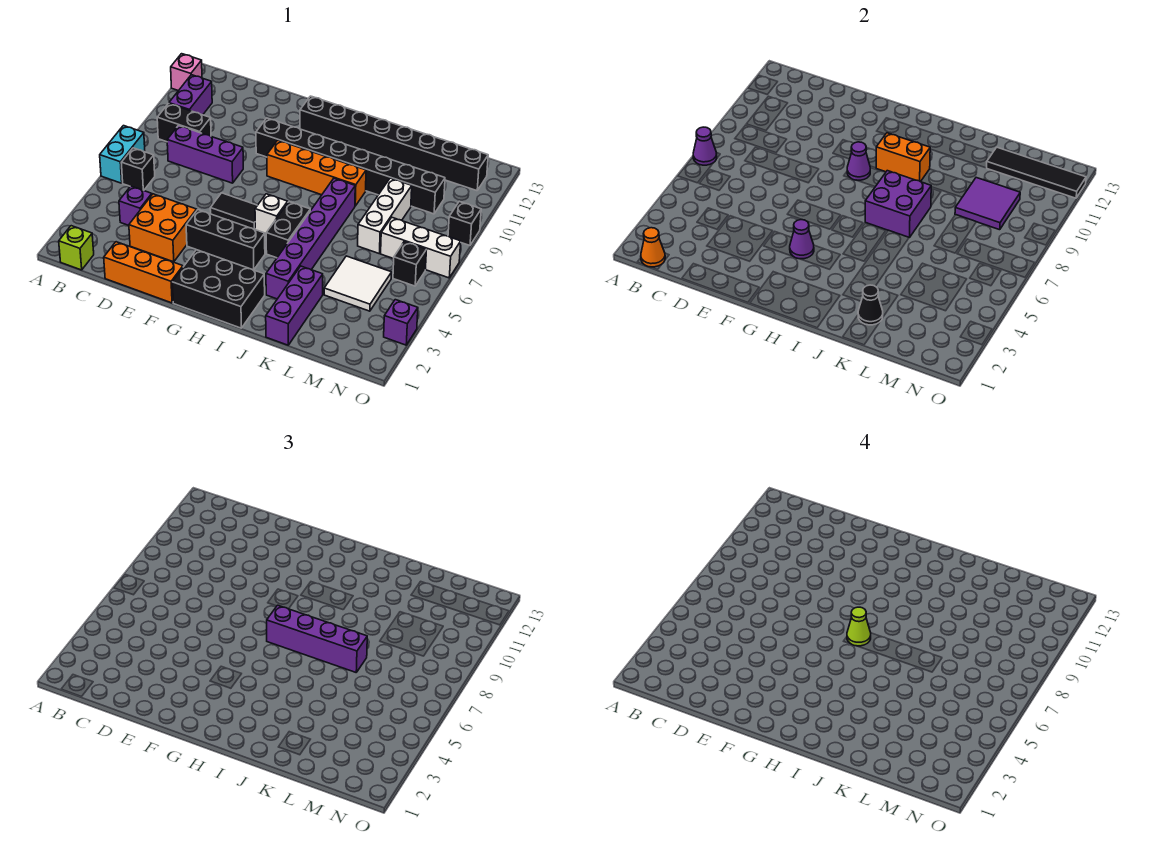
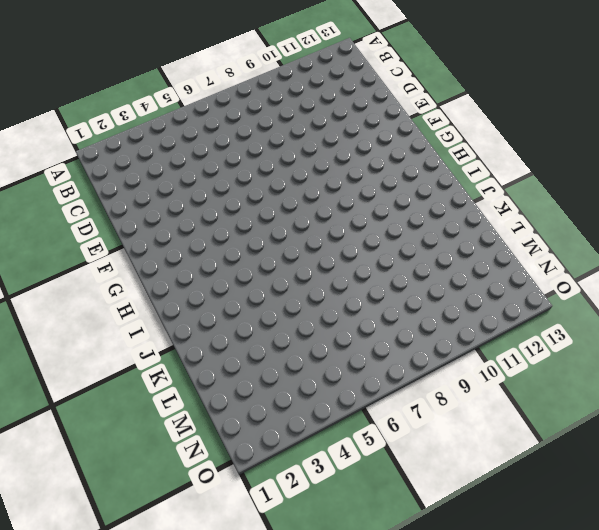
none -> cyan brick A6:A7 level 1
none -> pink brick A12 level 1
none -> lime brick B1 level 1
none -> black brick B6 level 1

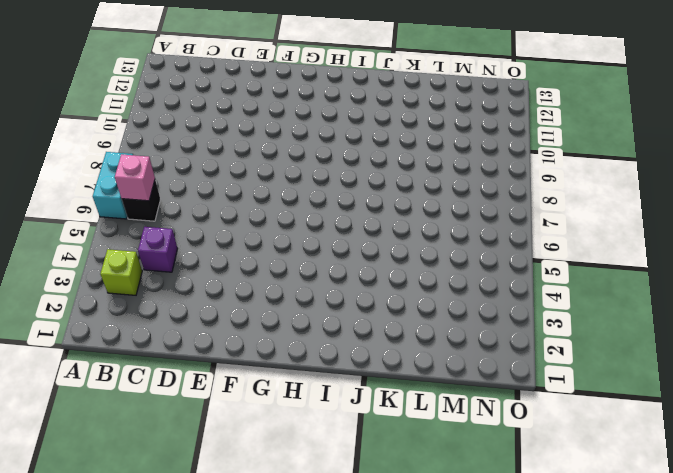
lime brick B3 level 1 -> lime brick B1 level 1
pink brick B6 level 2 -> pink brick A12 level 1
none -> black brick B9:C9 level 1
none -> purple brick B10:B11 level 1
none -> purple brick C8:E8 level 1
none -> orange brick D1:F1 level 1

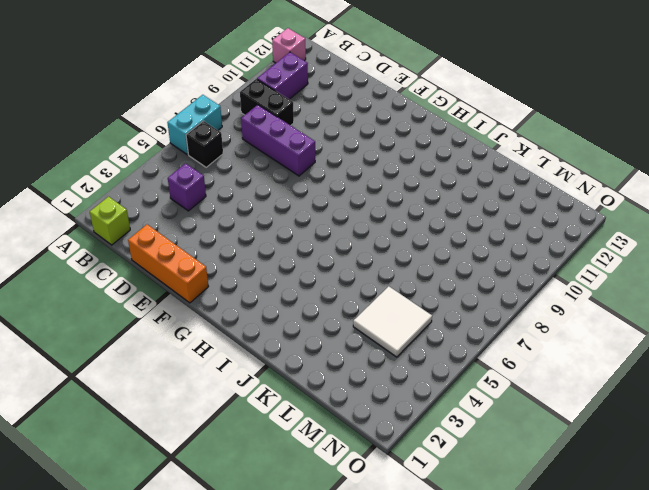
none -> orange brick D3:E4 level 1
none -> black brick F4:H4 level 1
none -> black tile F6:G6 level 1
none -> black brick F10:M10 level 1

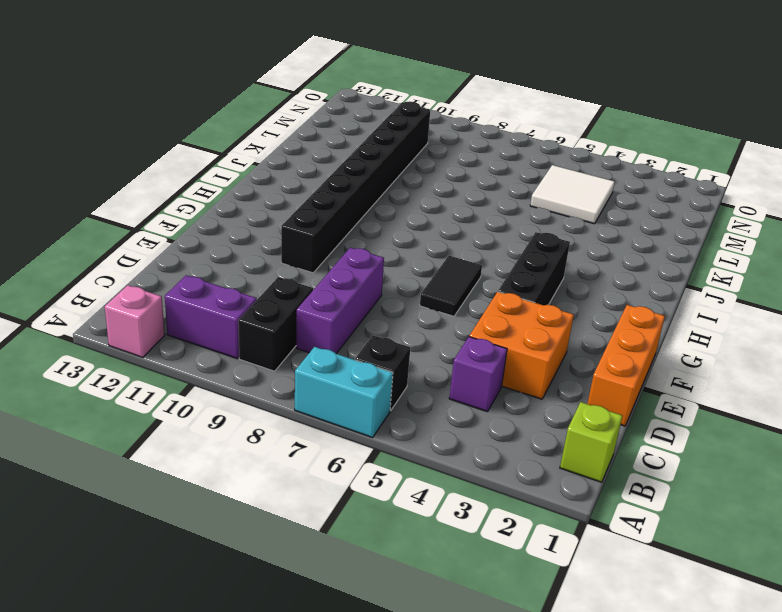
none -> black brick G1:I2 level 1
none -> orange brick G9:J9 level 1
none -> black brick G12:N12 level 1
none -> white brick H6 level 1

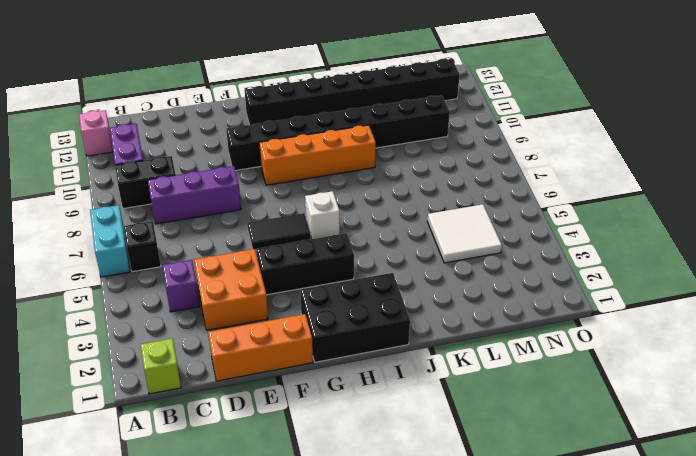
none -> black brick I5:I6 level 1
none -> purple brick J3:J8 level 1
none -> purple brick K1:K3 level 1
none -> white brick L7:L9 level 1

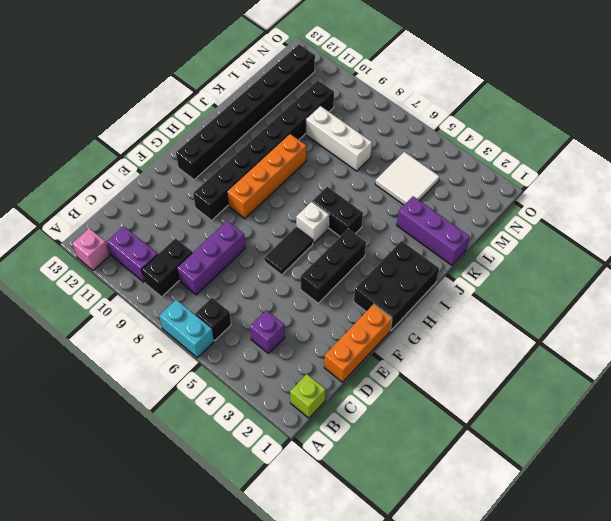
none -> orange brick D3:E4 level 1
none -> purple brick J3:J8 level 1
none -> white brick M7:O7 level 1
none -> black brick N6 level 1

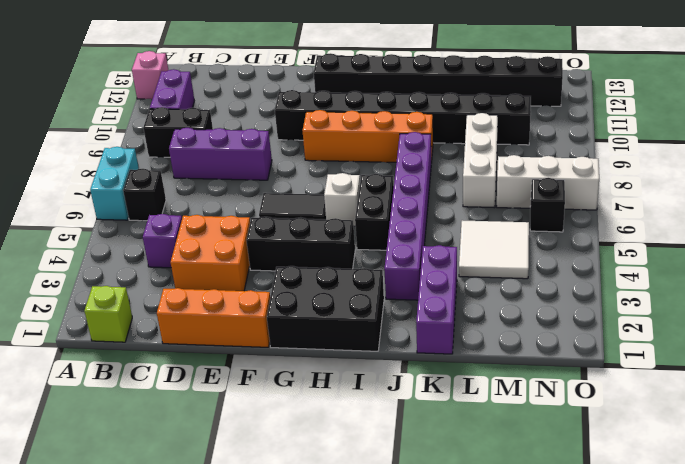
none -> purple brick O3 level 1
none -> black brick O9 level 1
none -> purple cone A7 level 2
none -> orange cone B1 level 2

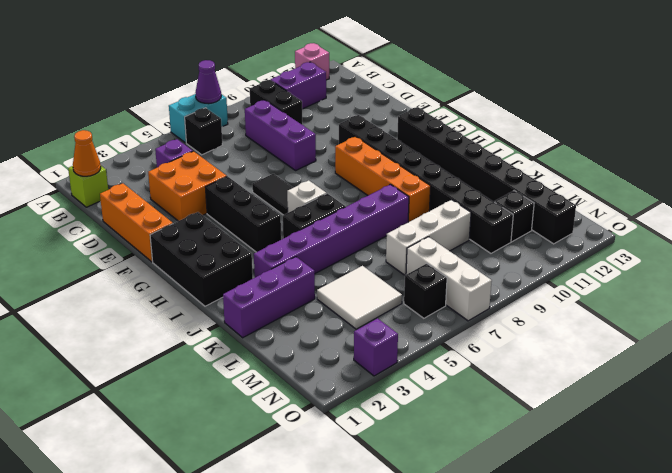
black brick M11 level 1 -> black brick O9 level 1
none -> purple cone G4 level 2
none -> purple cone G9 level 2
none -> orange brick H10:I10 level 2
none -> purple brick I7:J8 level 2

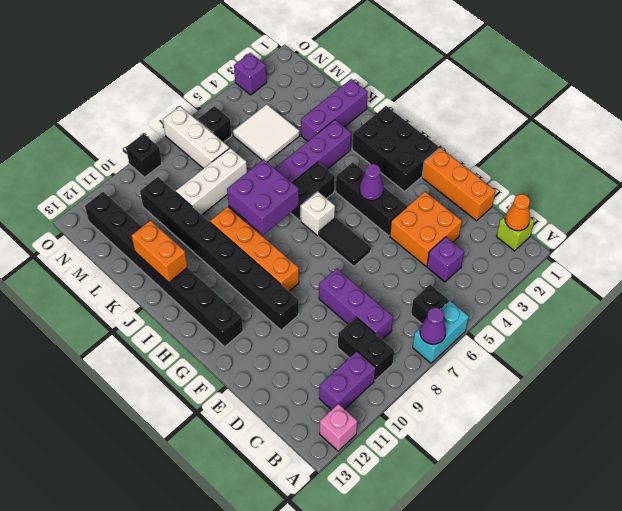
orange brick J12:K12 level 2 -> orange brick H10:I10 level 2
none -> purple cone G9 level 2
none -> black cone K2 level 2
none -> purple tile L9:M10 level 2
none -> black tile L12:O12 level 2

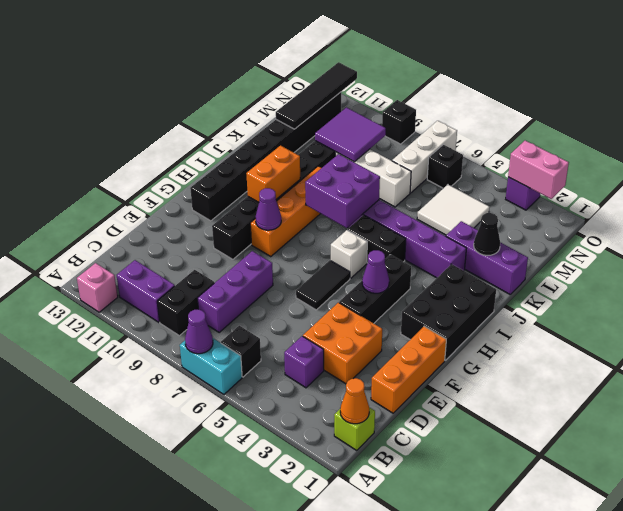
pink brick O2:O3 level 2 -> none
none -> purple brick H7:K7 level 3
none -> lime cone H7 level 4

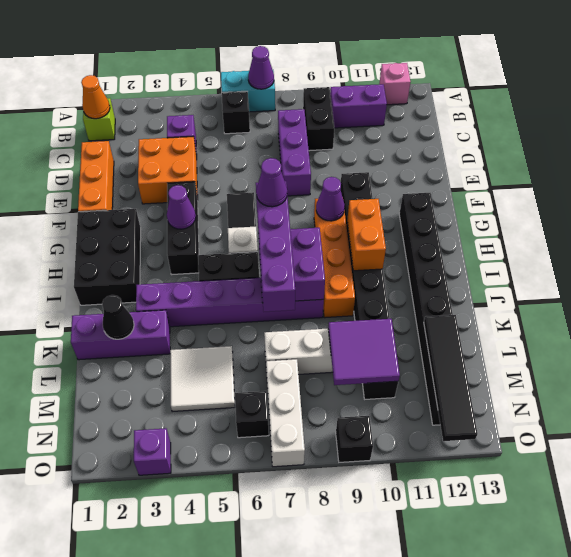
purple cone H7 level 4 -> lime cone H7 level 4

